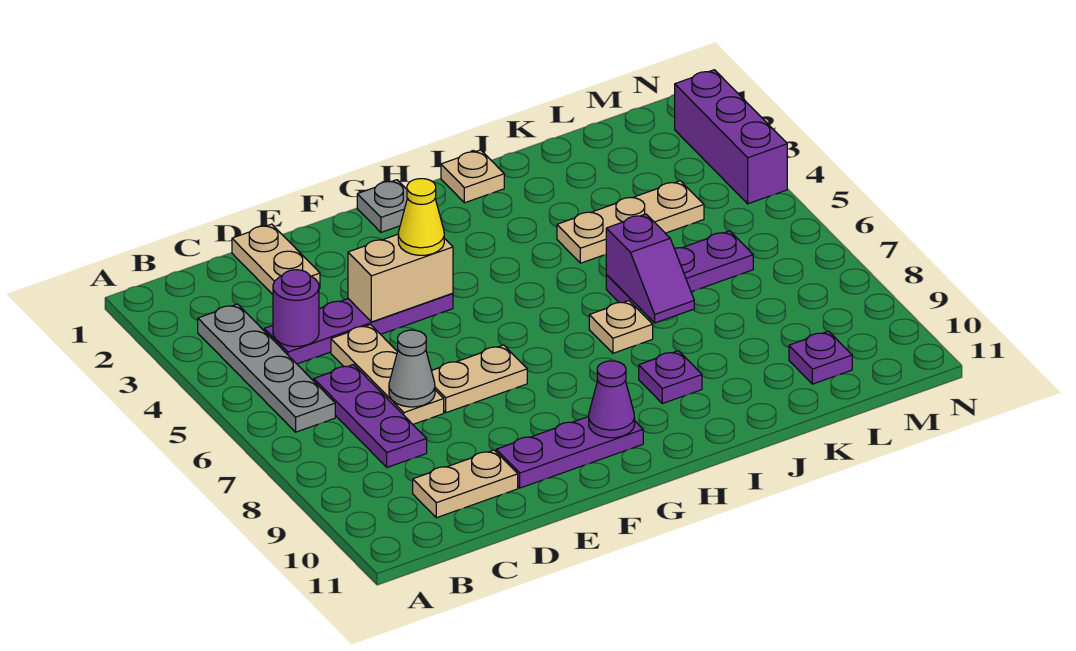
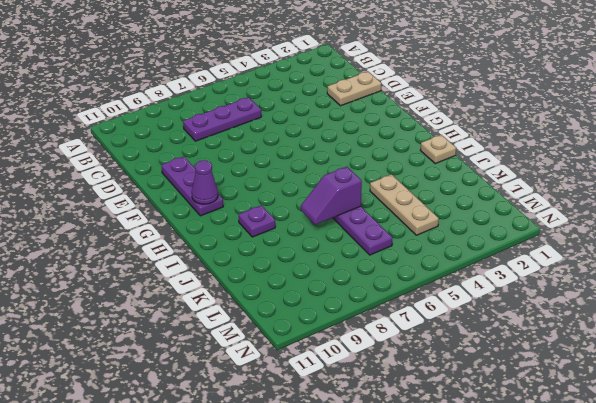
none -> grey plate B3:B6 level 1
none -> purple plate C4:F4 level 1
none -> tan plate C10:D10 level 1

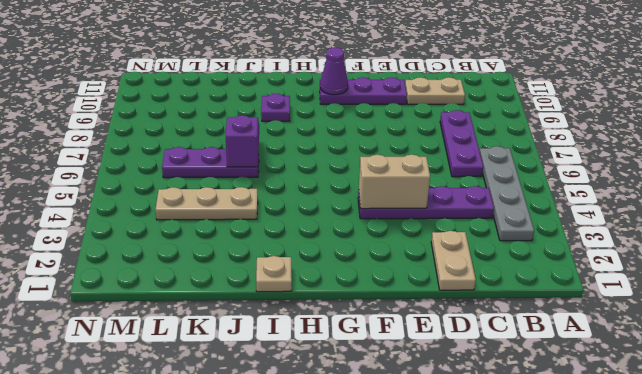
none -> tan plate D5:D7 level 1
none -> tan plate E7:F7 level 1
none -> grey plate G1 level 1

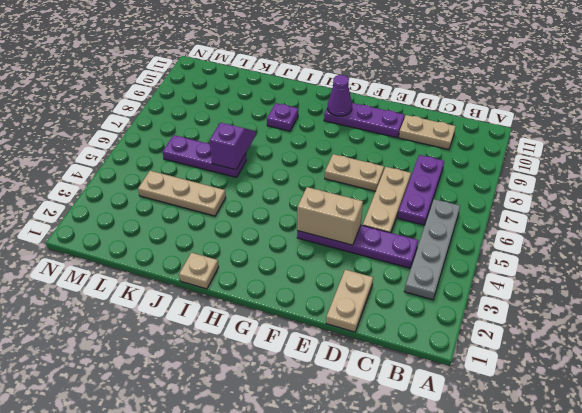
none -> grey plate G1 level 1
none -> tan plate I7 level 1
none -> purple plate L10 level 1

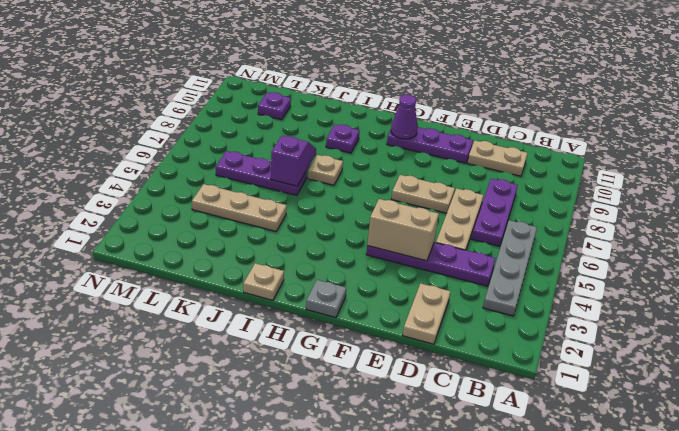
none -> purple brick N2:N4 level 1
none -> purple round brick C4 level 2
none -> grey cone D7 level 2

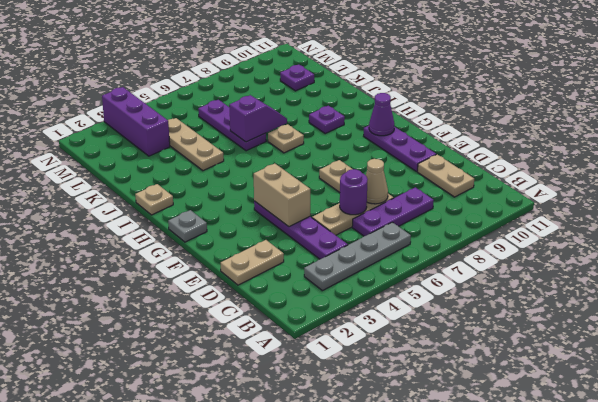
purple round brick D6 level 2 -> purple round brick C4 level 2
tan cone D7 level 2 -> grey cone D7 level 2
purple brick L3:N3 level 1 -> purple brick N2:N4 level 1
none -> yellow cone F4 level 3

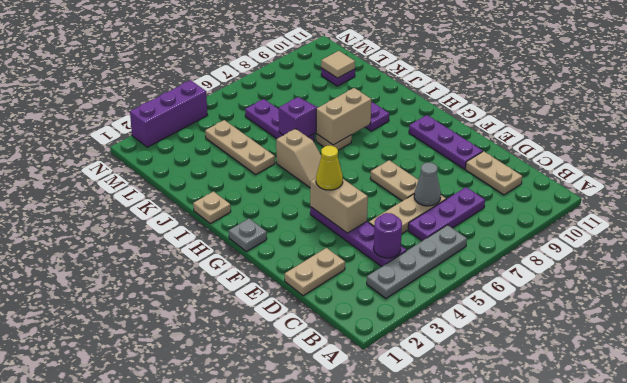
tan slope H5:I5 level 1 top I -> none
tan brick I7:I8 level 2 -> none
tan tile L10 level 2 -> none
none -> purple cone G10 level 2

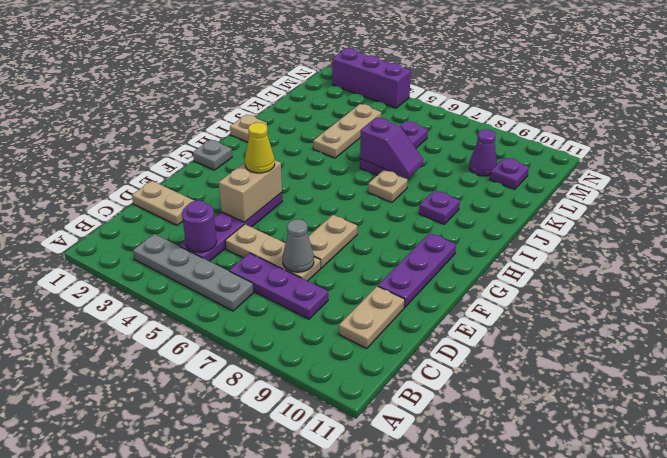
purple cone L9 level 1 -> purple cone G10 level 2

